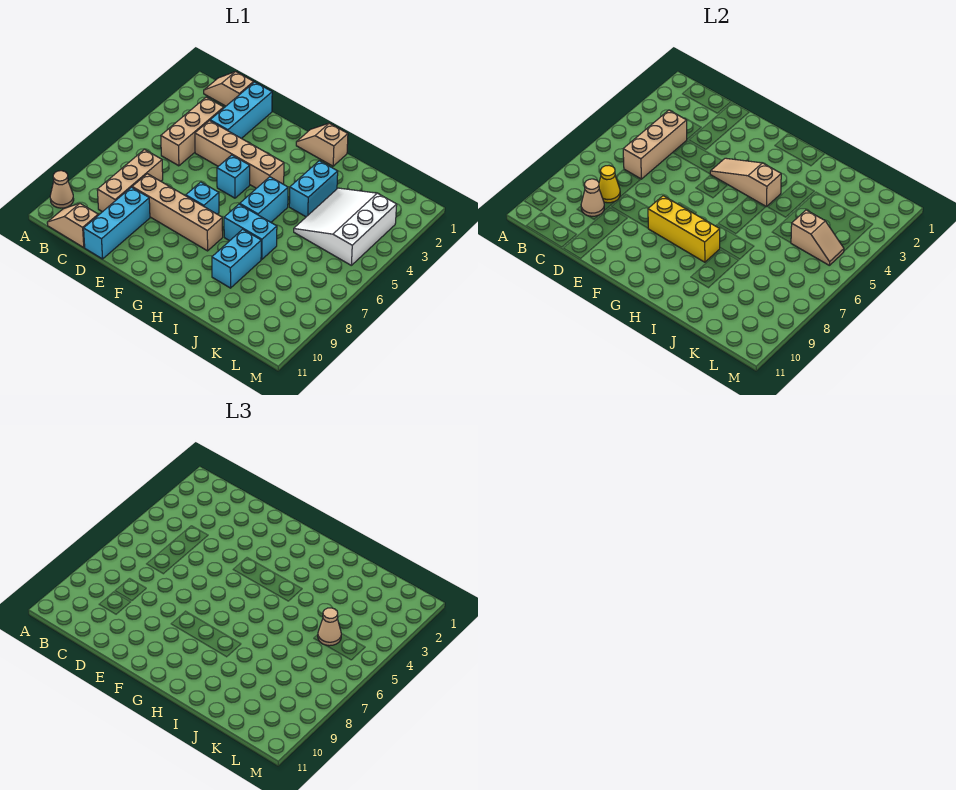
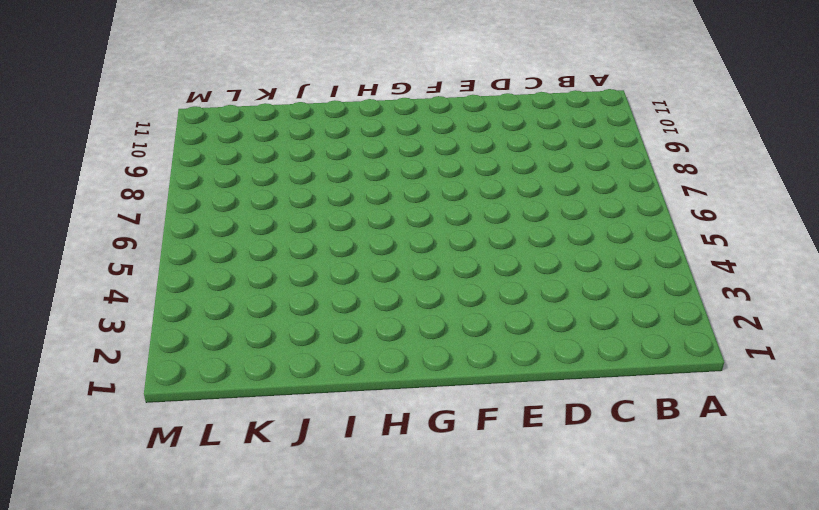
none -> tan cone A10 level 1
none -> tan slope B1:C1 level 1 top C
none -> tan slope B11:C11 level 1 top C

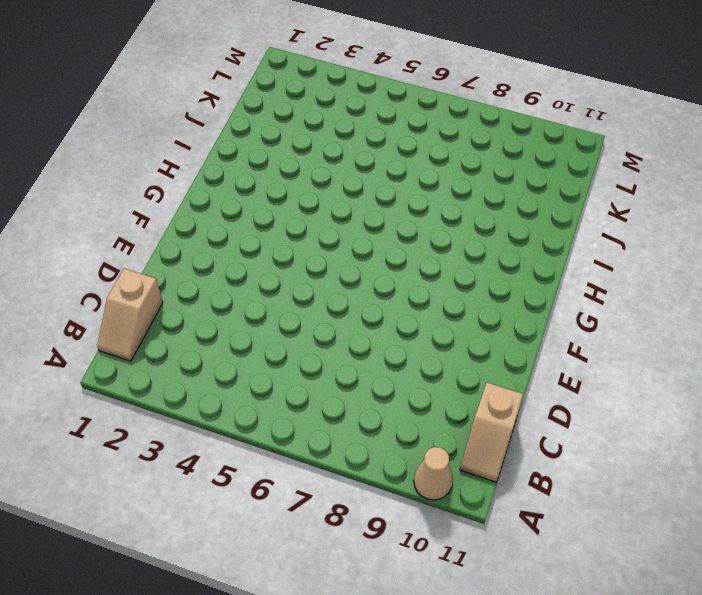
none -> tan brick C3:C5 level 1
none -> tan brick C7:C9 level 1
none -> cyan brick D1:D3 level 1

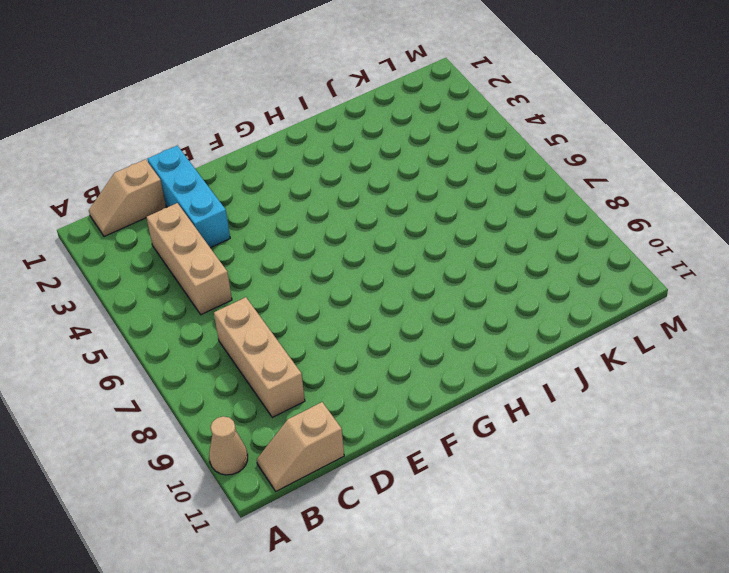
none -> tan brick D4:G4 level 1
none -> tan brick D8:G8 level 1
none -> cyan brick D9:D11 level 1

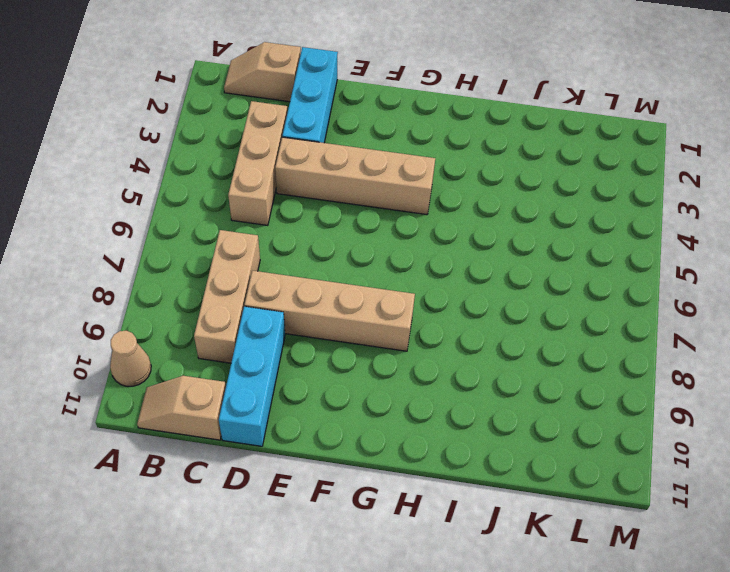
none -> cyan brick F5 level 1
none -> cyan brick F7 level 1
none -> tan slope G1:H1 level 1 top H

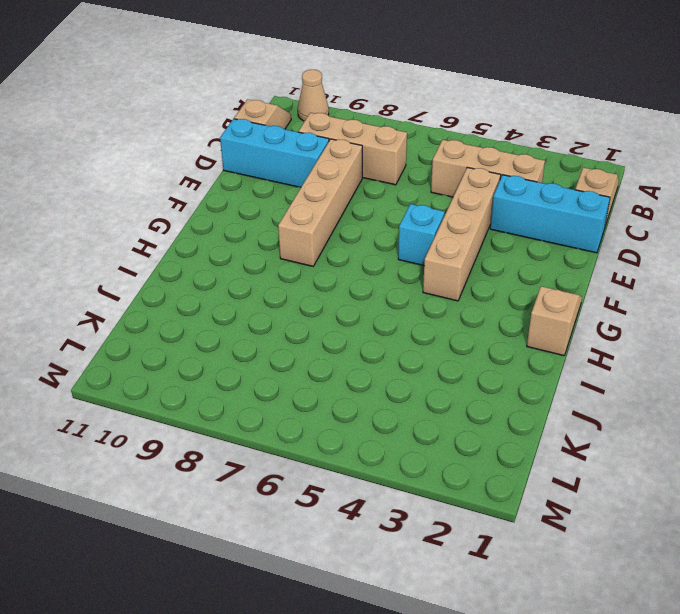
none -> cyan brick F7 level 1
none -> cyan brick H5:H6 level 1
none -> cyan brick H7:I7 level 1

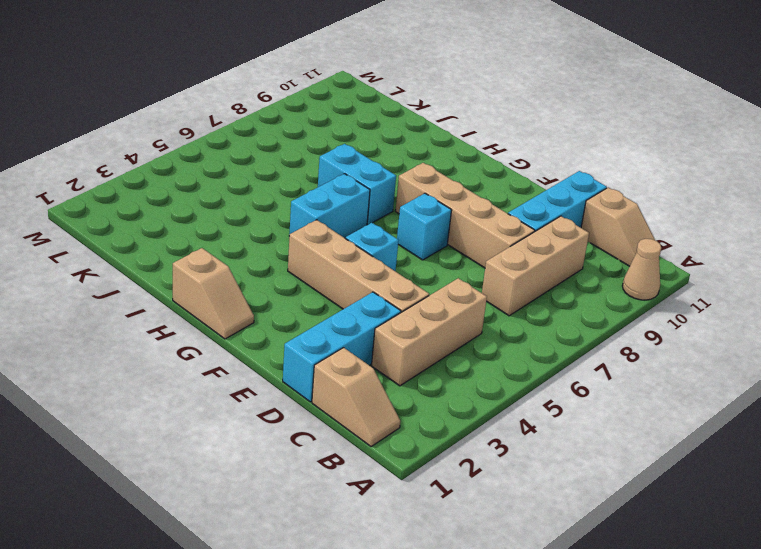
none -> cyan brick I3:I4 level 1
none -> cyan brick I8:I9 level 1
none -> white slope J3:L5 level 1 top L

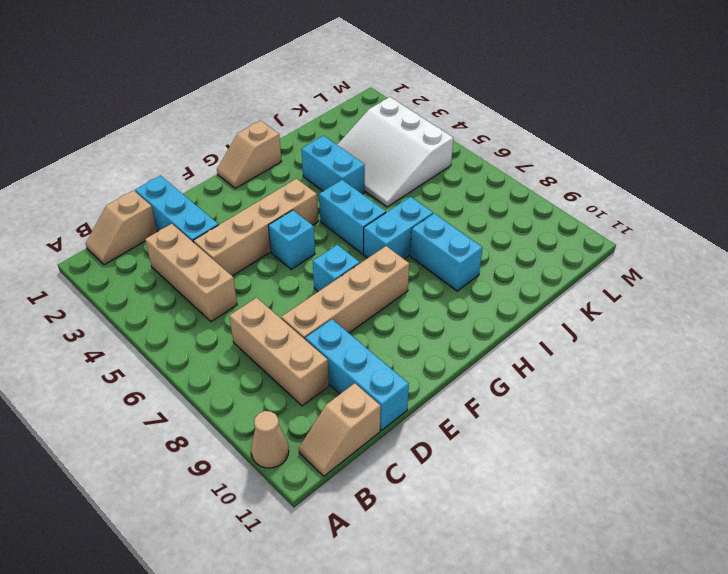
none -> tan brick C4:C6 level 2
none -> yellow cone C8 level 2
none -> tan cone C9 level 2

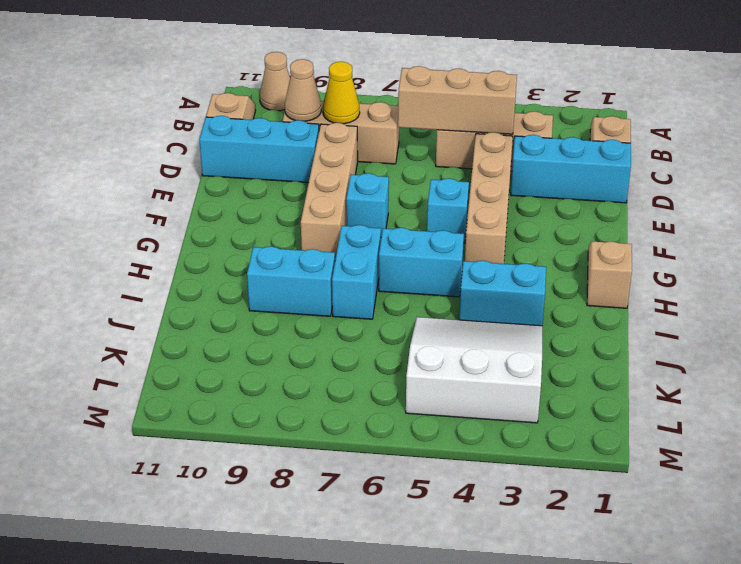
none -> tan slope F4:H4 level 2 top H
none -> yellow brick F8:H8 level 2
none -> tan slope K5:L5 level 2 top K

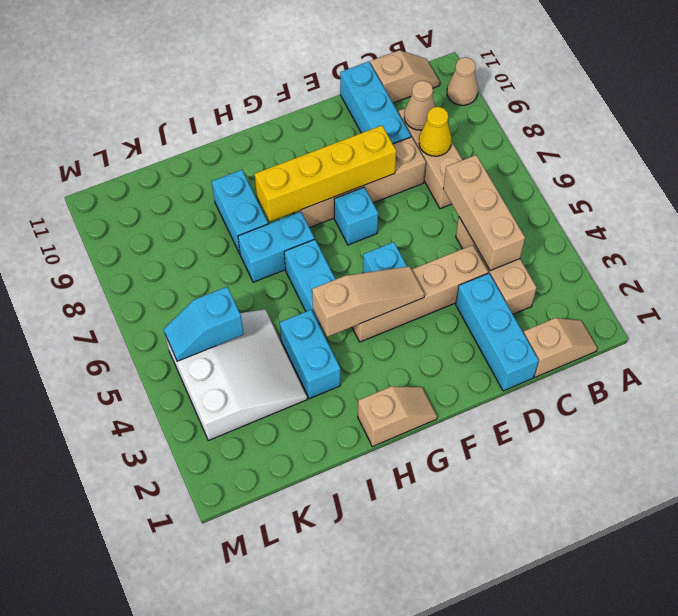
yellow brick E8:H8 level 2 -> yellow brick F8:H8 level 2
cyan slope K5:L5 level 2 top K -> tan slope K5:L5 level 2 top K
none -> tan cone K5 level 3

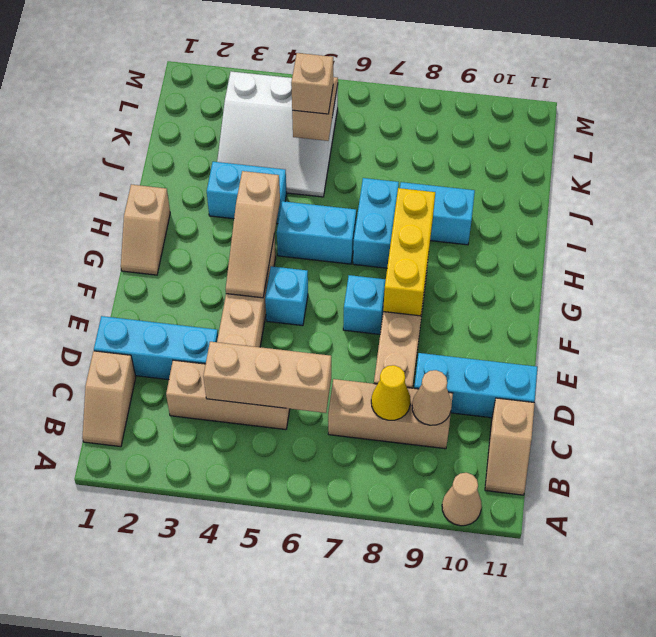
tan brick K5 level 3 -> tan cone K5 level 3

